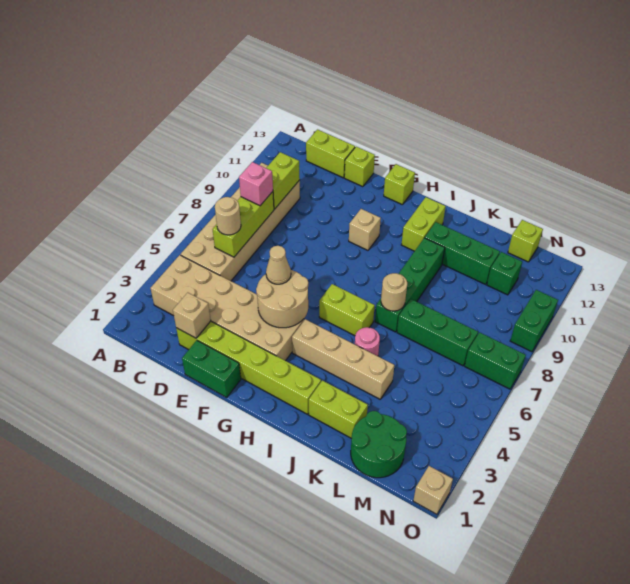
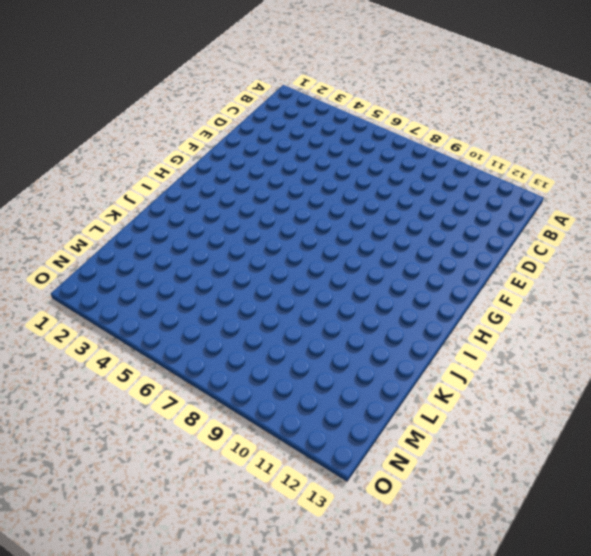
none -> tan brick B3:G4 level 1
none -> tan brick B5:C10 level 1
none -> lime brick C13:D13 level 1
none -> lime brick D2:I2 level 1

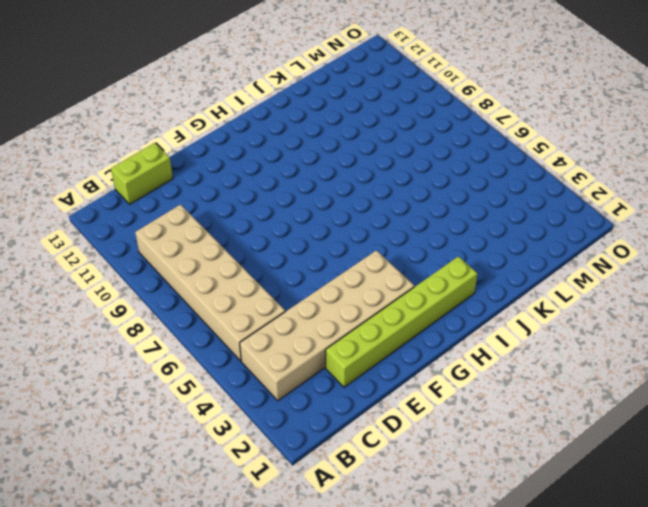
none -> green brick E1:F1 level 1
none -> lime brick E13 level 1
none -> tan brick G10 level 1
none -> lime brick G13 level 1

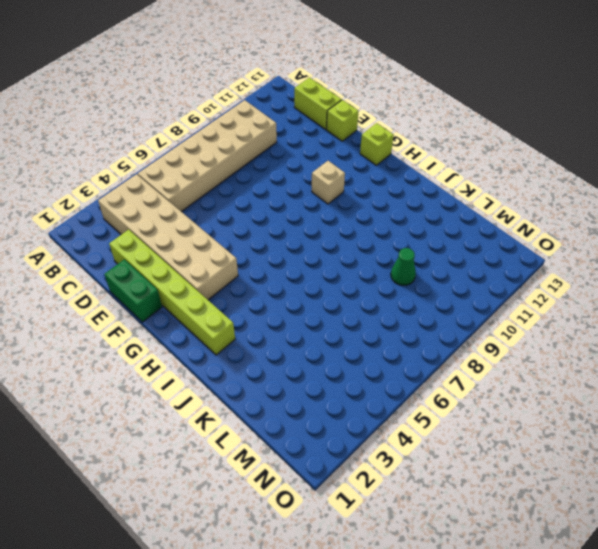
green cone L9 level 1 -> none
none -> tan brick H4:K4 level 1
none -> lime brick H6:I6 level 1
none -> lime brick I11:I12 level 1
none -> lime brick J2:K2 level 1

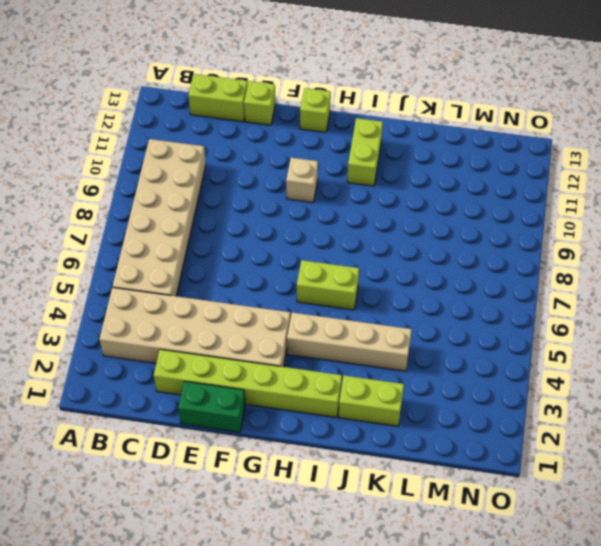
none -> pink round brick J5 level 1
none -> green brick J7:J10 level 1
none -> green brick J11:L11 level 1
none -> green brick K7:M7 level 1

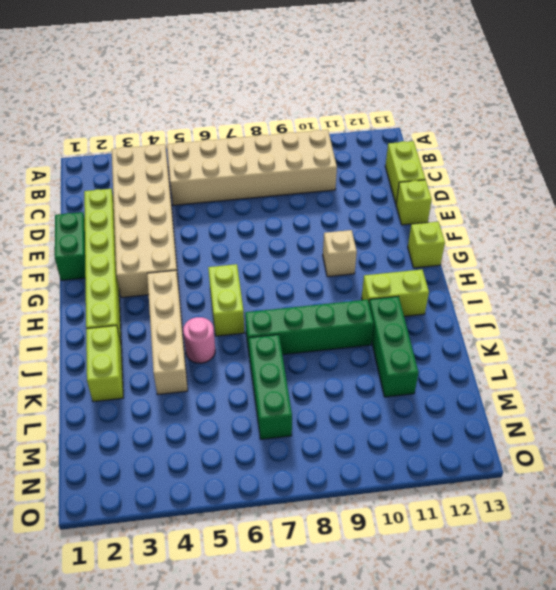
none -> green round brick L1:M2 level 1
none -> green brick M11 level 1
none -> lime brick M13 level 1
none -> green brick N7:O7 level 1

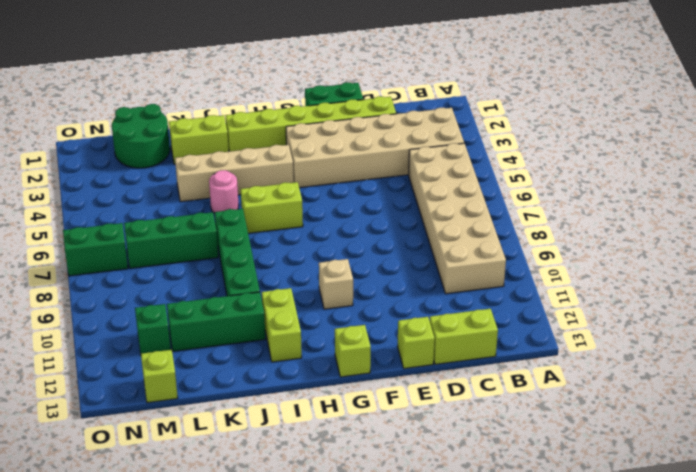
none -> tan brick O1 level 1
none -> green brick O9:O10 level 1
none -> lime brick C6:C8 level 2
none -> lime brick C9:C10 level 2

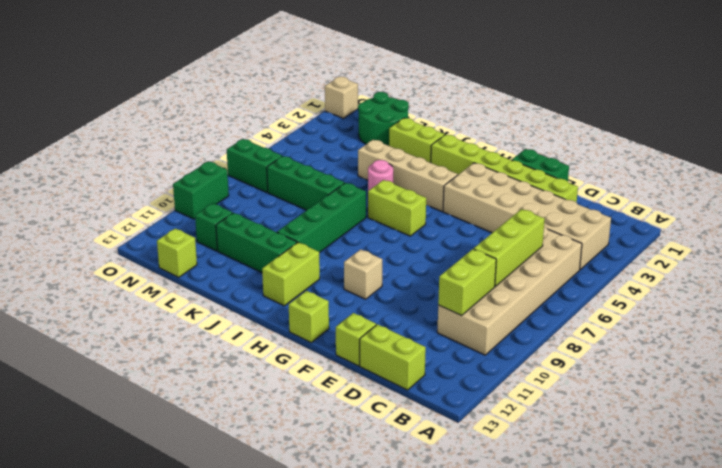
none -> tan brick D2 level 2
none -> tan round brick F4:G5 level 2
none -> tan round brick J7 level 2
none -> tan round brick C6 level 3

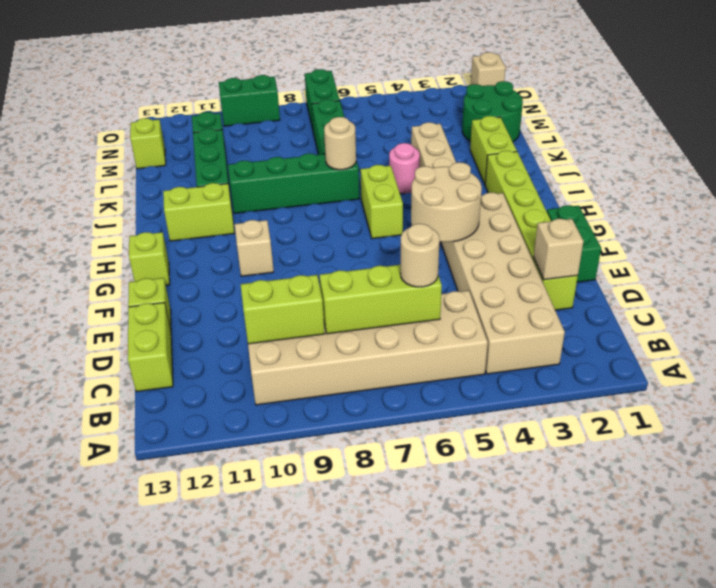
none -> pink brick C8 level 3
none -> tan cone F5 level 3

